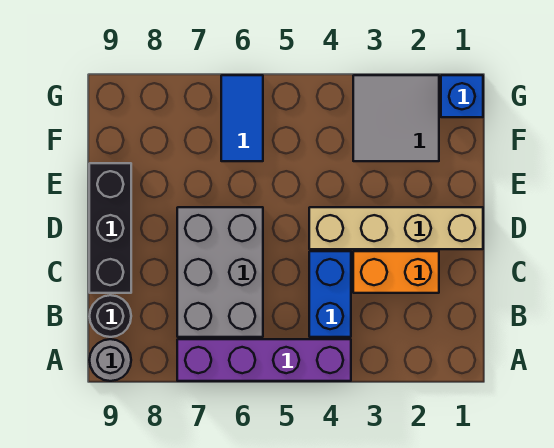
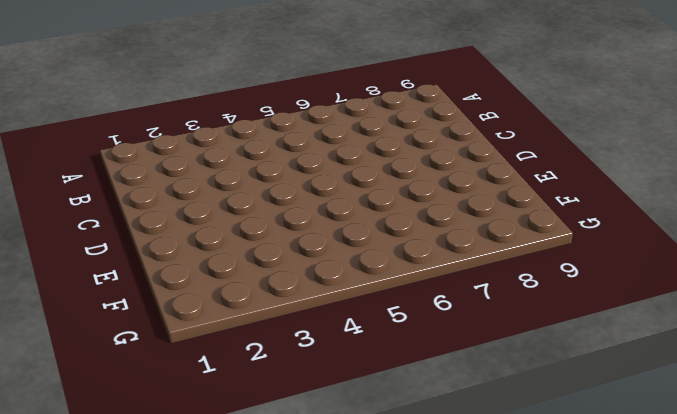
none -> purple brick A4:A7 level 1
none -> grey round brick A9 level 1

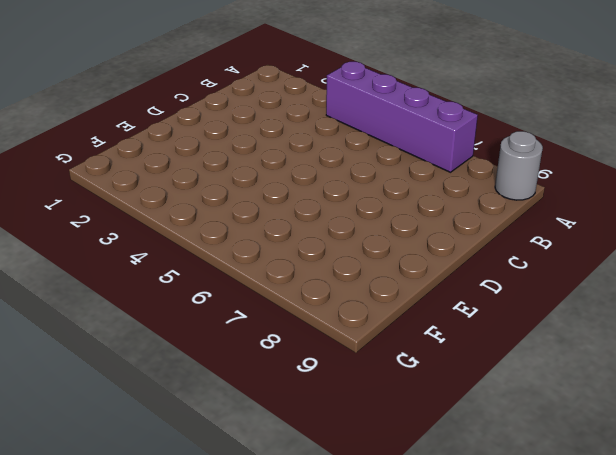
none -> blue brick B4:C4 level 1
none -> grey brick B6:D7 level 1

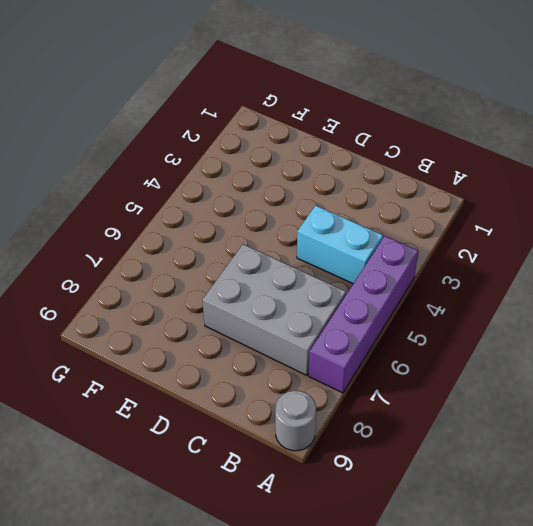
cyan brick B4:C4 level 1 -> blue brick B4:C4 level 1
none -> black round brick B9 level 1
none -> orange brick C2:C3 level 1

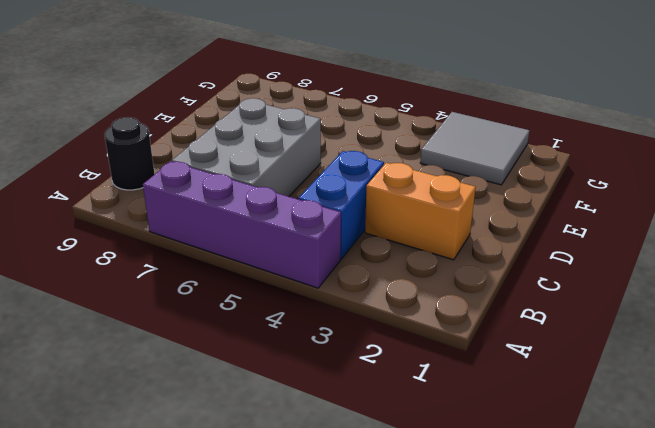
none -> grey round brick A9 level 1
none -> black brick C9:E9 level 1

